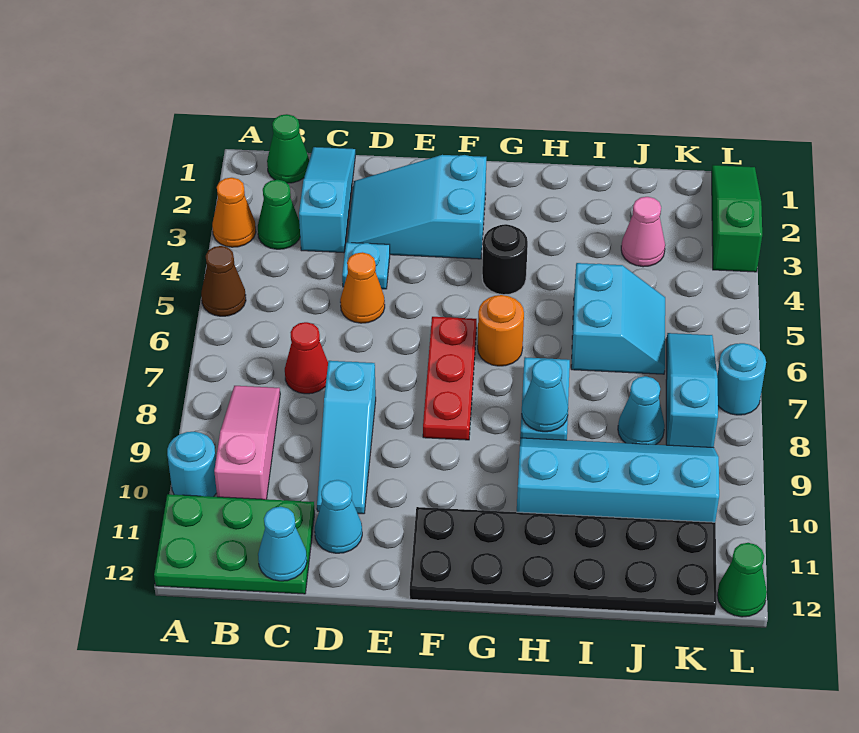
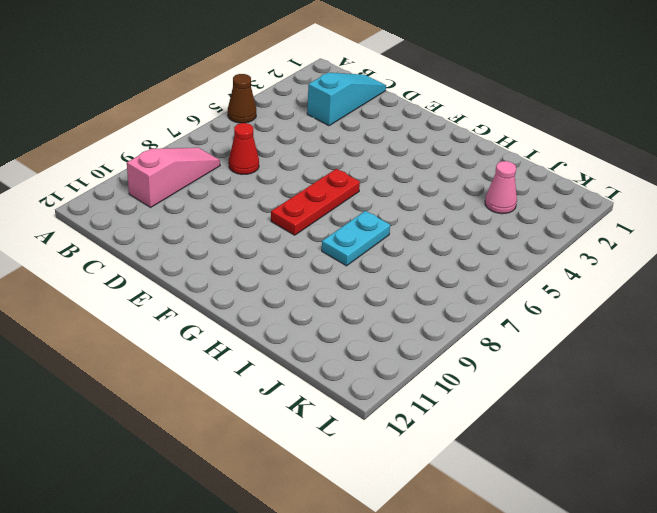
none -> orange cone A3 level 1
none -> cyan round brick A10 level 1
none -> green plate A11:C12 level 1

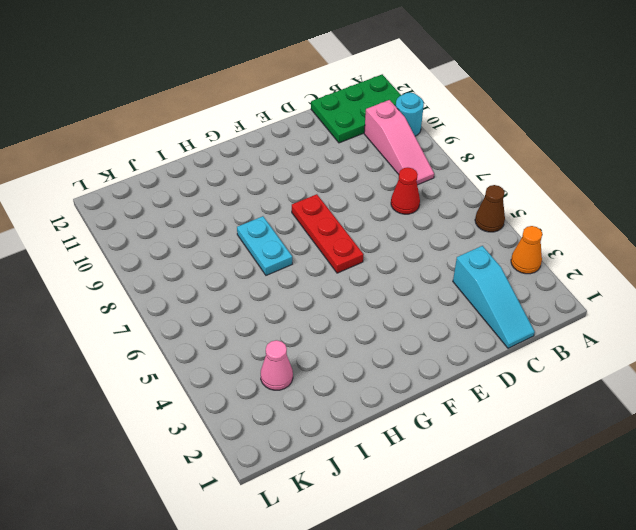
none -> green cone B1 level 1
none -> green cone B3 level 1
none -> cyan slope D2:F3 level 1 top F

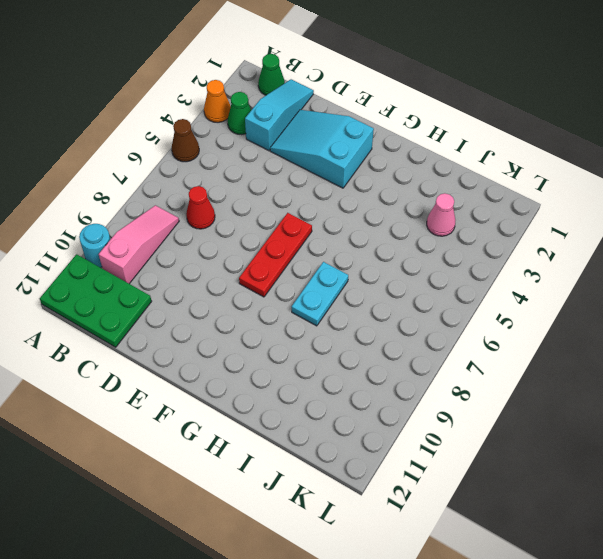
none -> cyan plate D4 level 1
none -> orange cone D5 level 1
none -> cyan slope D8:D10 level 1 top 8

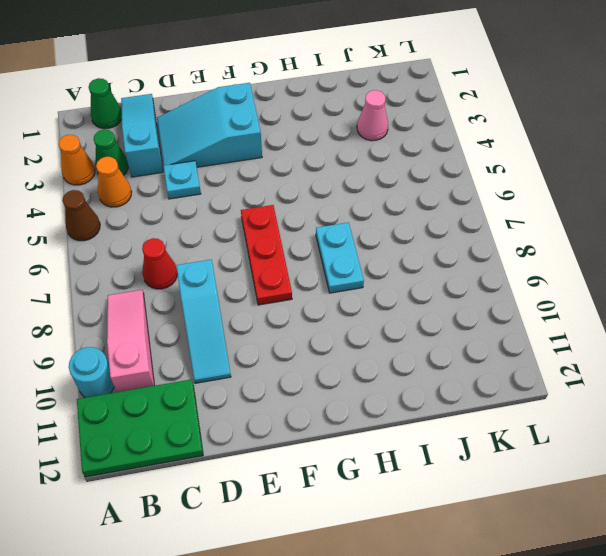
orange cone B4 level 1 -> orange cone D5 level 1
none -> cyan cone D11 level 1
none -> black plate F11:K12 level 1
none -> black round brick G4 level 1

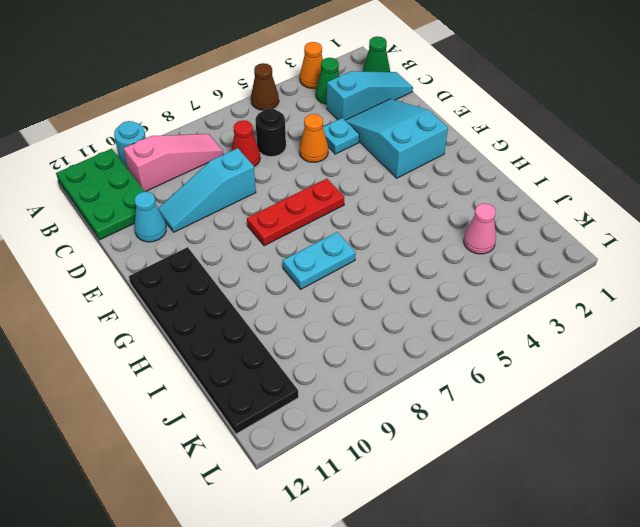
black round brick C6 level 1 -> black round brick G4 level 1
none -> orange round brick G6 level 1
none -> cyan slope H9:K10 level 1 top 10
none -> cyan slope I5:J6 level 1 top I

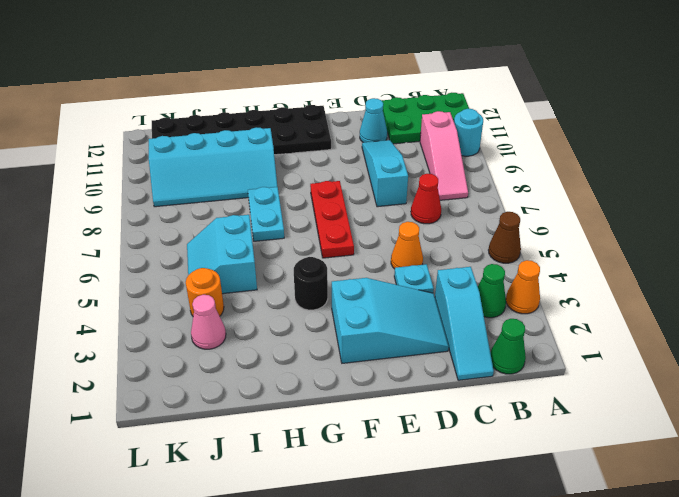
orange round brick J4 level 1 -> orange round brick G6 level 1
none -> cyan cone J8 level 1
none -> cyan slope K6:K8 level 1 top 8
none -> green slope L1:L3 level 1 top 3

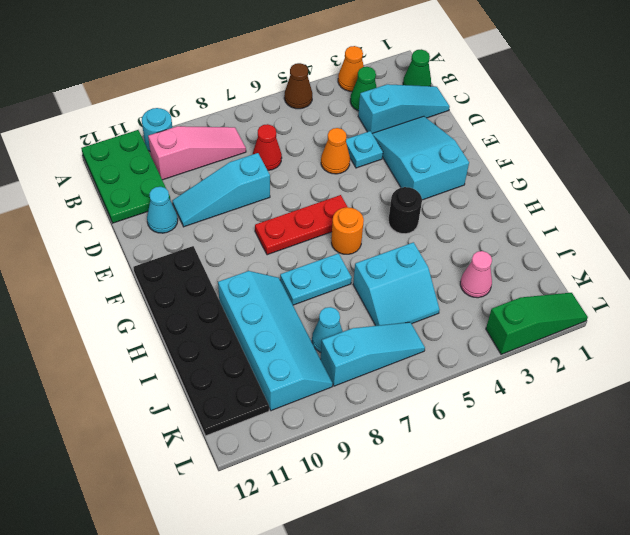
none -> cyan round brick L7 level 1
none -> green cone L12 level 1
none -> cyan cone C12 level 2

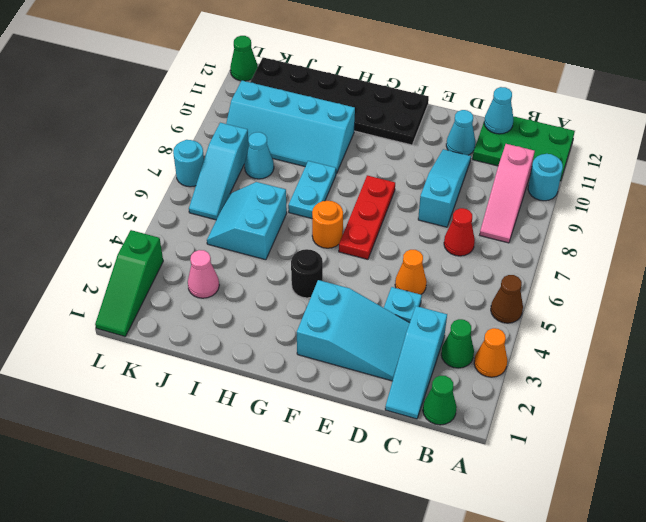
none -> cyan cone H8 level 2

